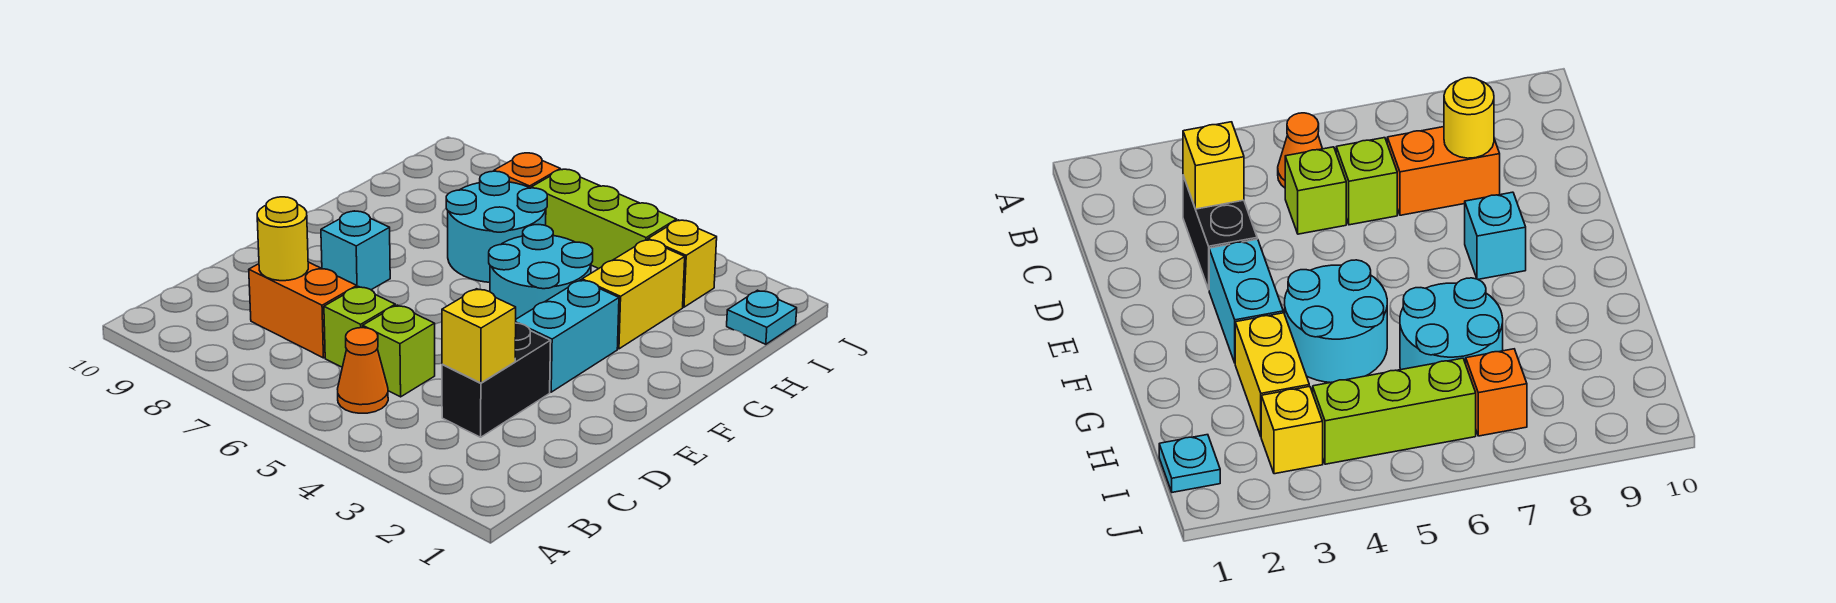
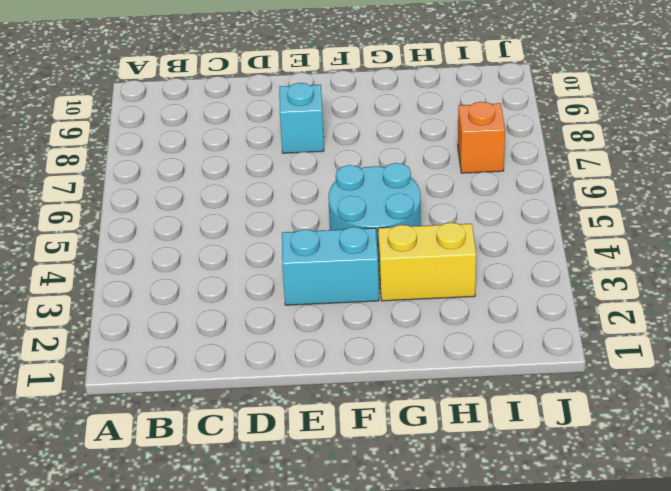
none -> orange cone B5 level 1
none -> black brick C3:D3 level 1
none -> lime brick C5 level 1

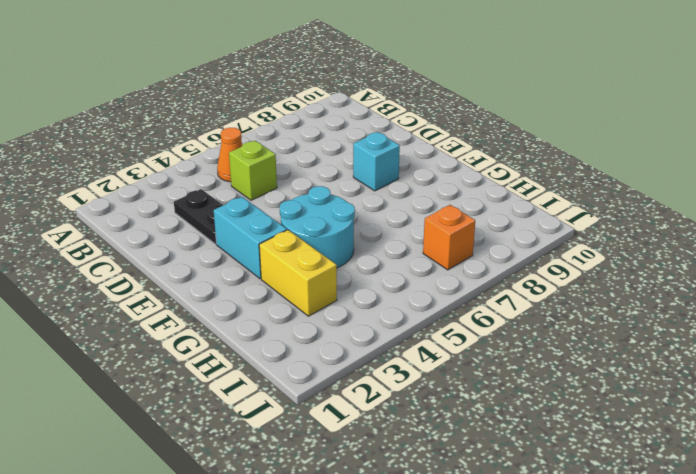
black plate C3:D3 level 1 -> black brick C3:D3 level 1
none -> lime brick C6 level 1
none -> orange brick C7:C8 level 1
none -> cyan round brick G6:H7 level 1

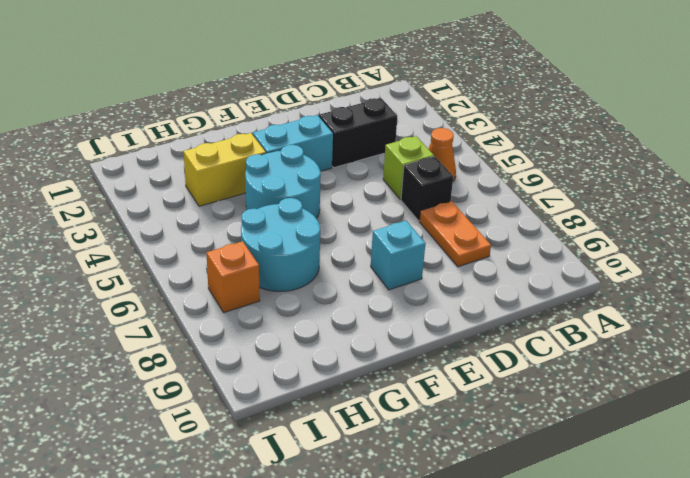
black brick C6 level 1 -> lime brick C6 level 1
orange plate C7:C8 level 1 -> orange brick C7:C8 level 1
none -> cyan plate I1 level 1
none -> yellow brick I3 level 1
none -> lime brick I4:I6 level 1

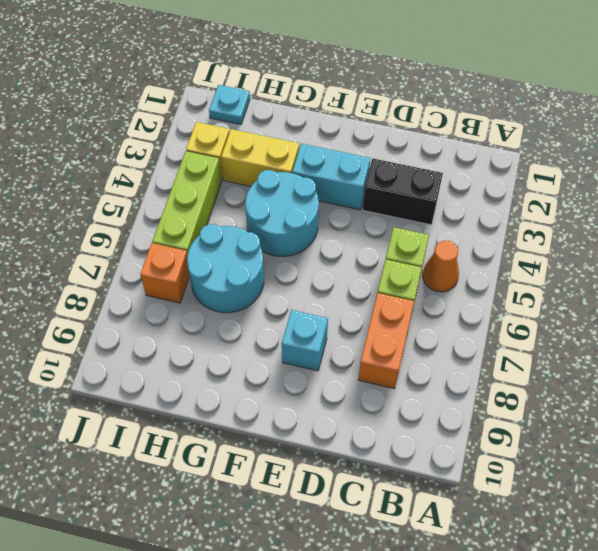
none -> yellow brick C3 level 2
none -> yellow round brick C8 level 2

